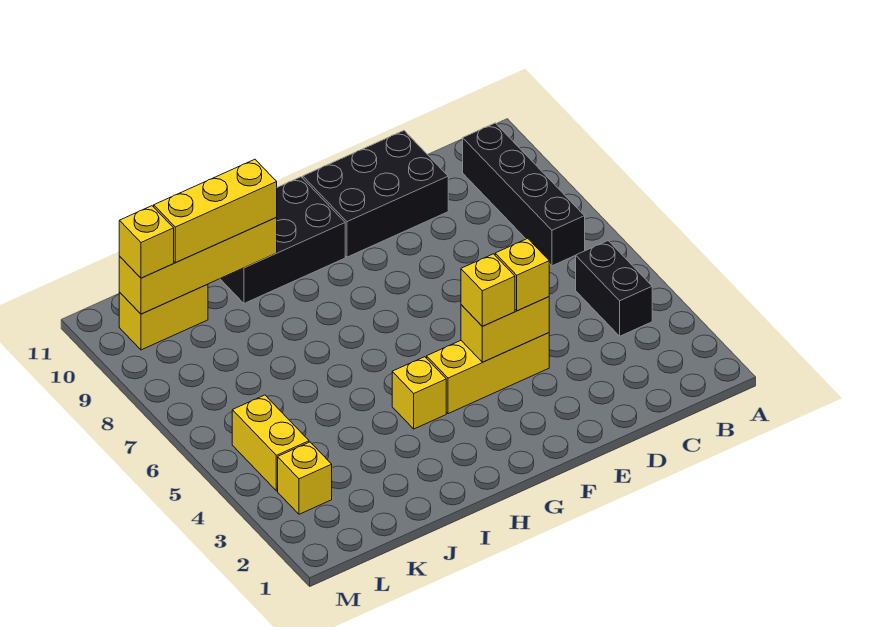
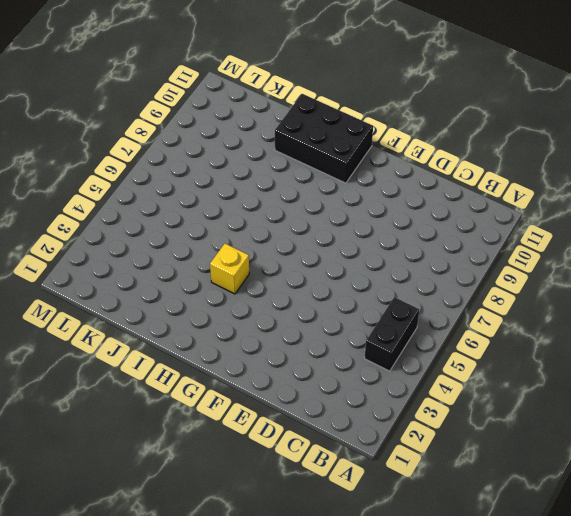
none -> black brick B7:B10 level 1
none -> black brick D10:F11 level 1
none -> yellow brick E4:G4 level 1

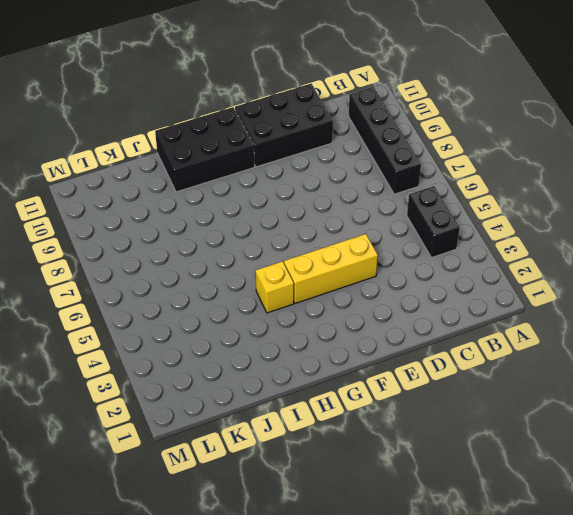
none -> yellow brick K10:L10 level 1
none -> yellow brick L3 level 1
none -> yellow brick L4:L5 level 1

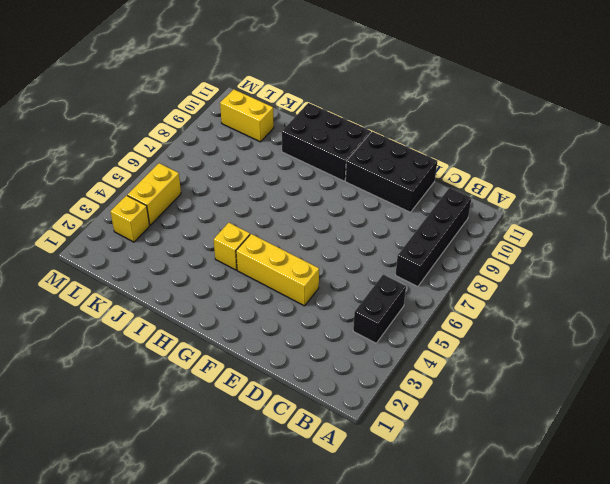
none -> yellow brick E4:F4 level 2
none -> yellow brick I10:L10 level 2
none -> yellow brick E4 level 3

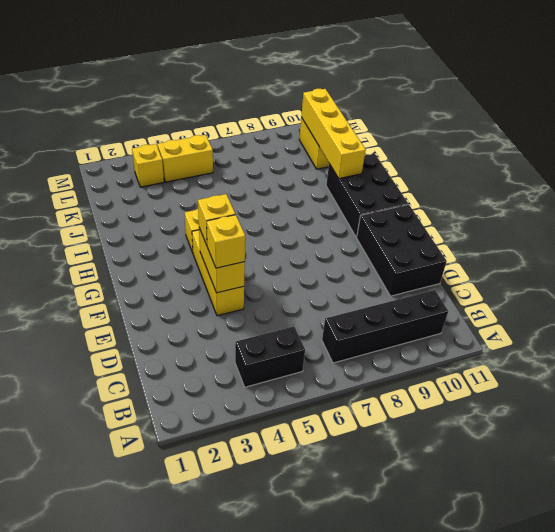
none -> yellow brick I10:K10 level 3
none -> yellow brick L10 level 3

